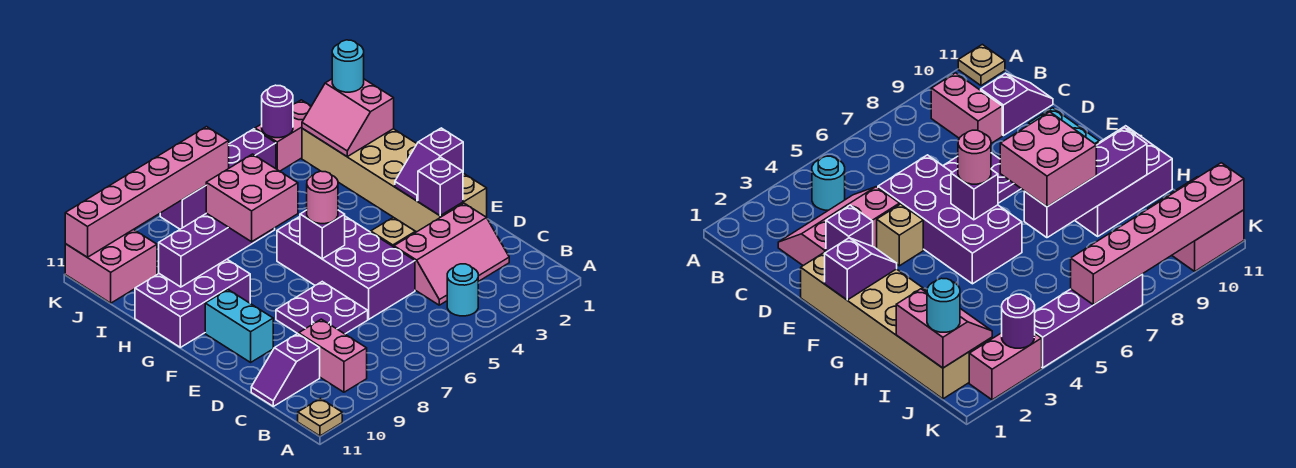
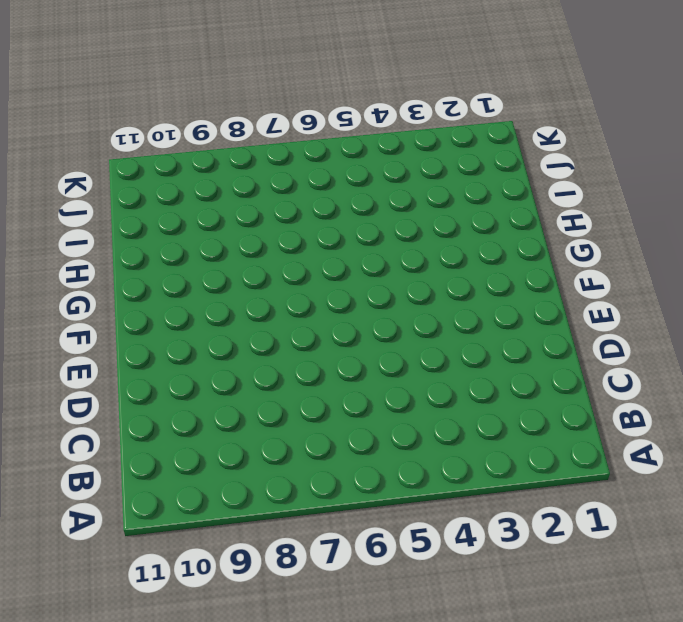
none -> tan plate A11 level 1
none -> cyan round brick B4 level 1
none -> pink brick B9:C9 level 1

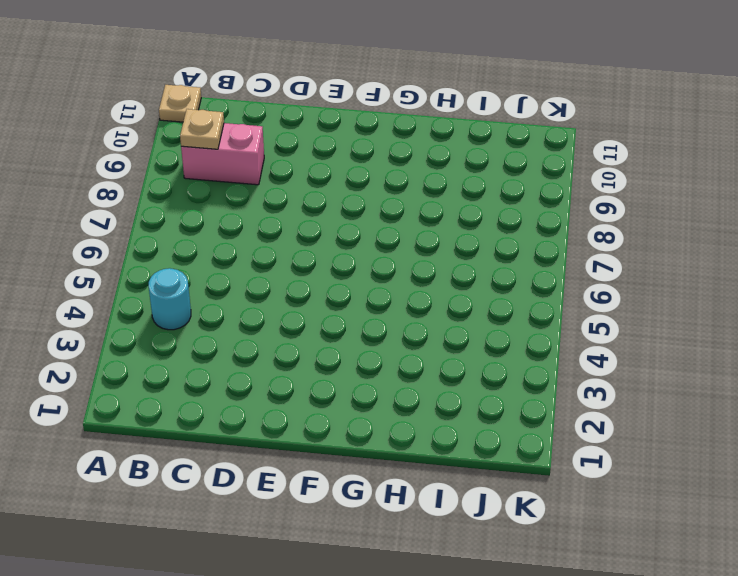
tan plate B9 level 2 -> none
none -> pink slope C2:D4 level 1 top D
none -> purple slope C10:C11 level 1 top 10
none -> purple brick D5:G6 level 1

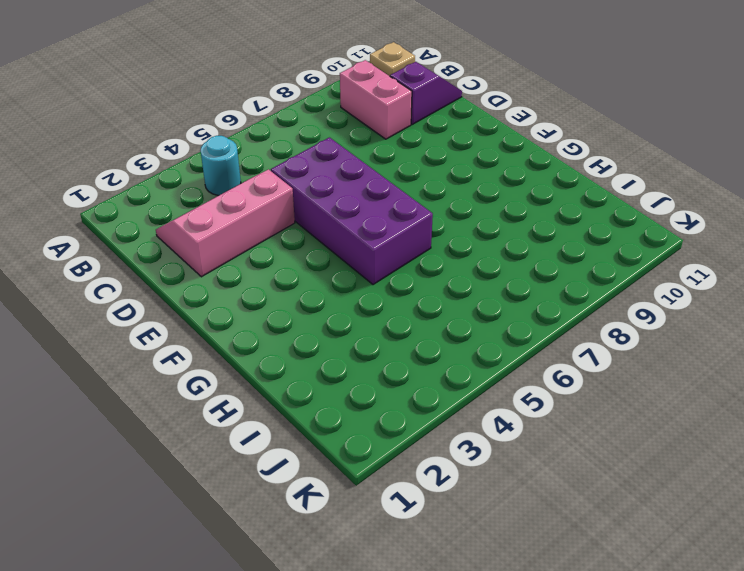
none -> purple plate D7:E8 level 1
none -> tan brick E1:J2 level 1
none -> tan brick E4 level 1

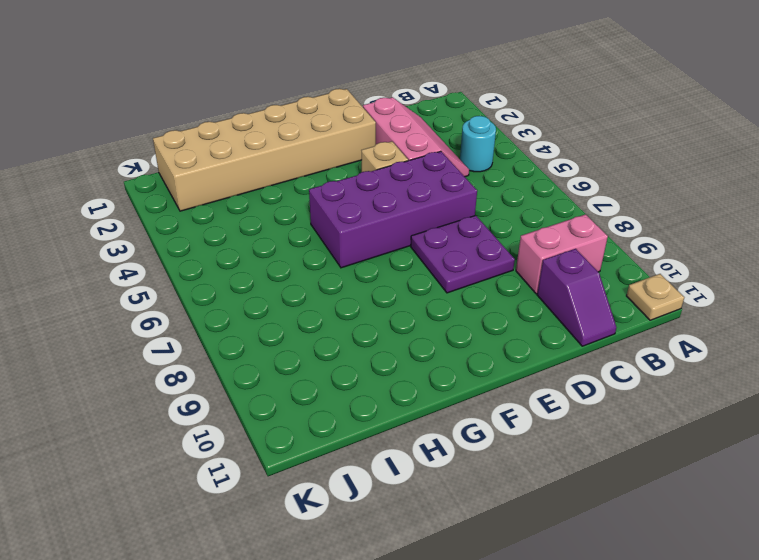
none -> cyan brick E10:F10 level 1
none -> purple brick G9:H11 level 1
none -> pink brick J10:K11 level 1

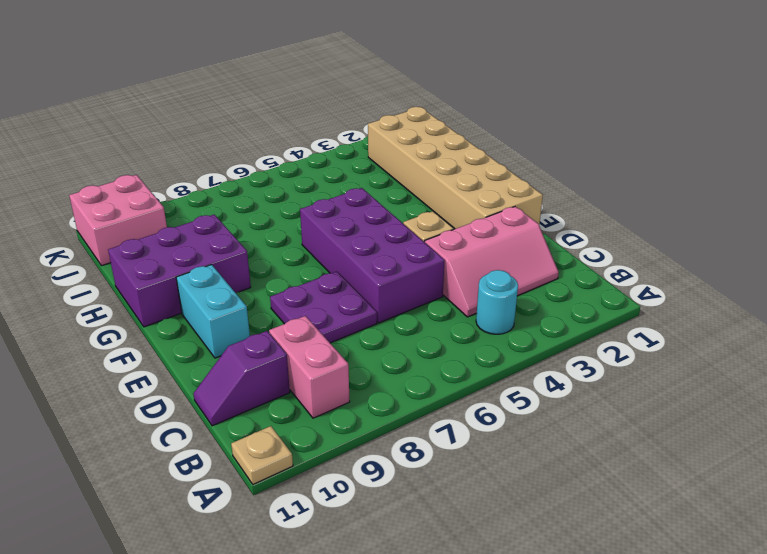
none -> pink brick K2:K3 level 1
none -> purple brick K4:K7 level 1
none -> purple brick E2 level 2

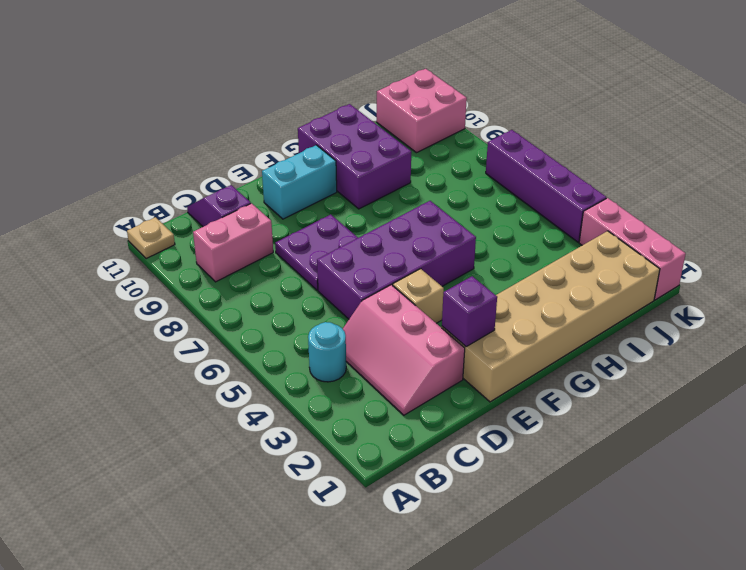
pink brick K1:K3 level 1 -> pink brick K2:K3 level 1
none -> purple slope F1:F2 level 2 top 1
none -> purple brick F6 level 2
none -> purple brick H7:H10 level 2

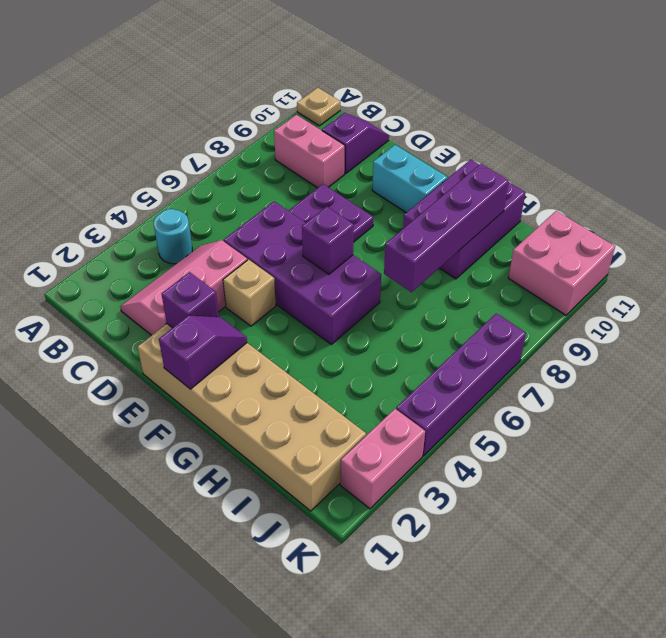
none -> pink slope I1:J2 level 2 top 1
none -> purple round brick K3 level 2
none -> pink brick K6:K11 level 2

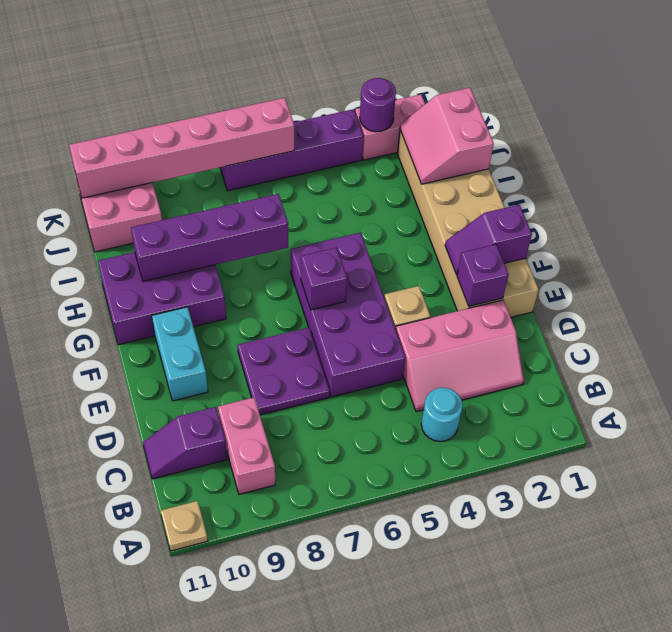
none -> pink round brick F6 level 3
none -> pink brick G7:H8 level 3
none -> cyan round brick J1 level 3

